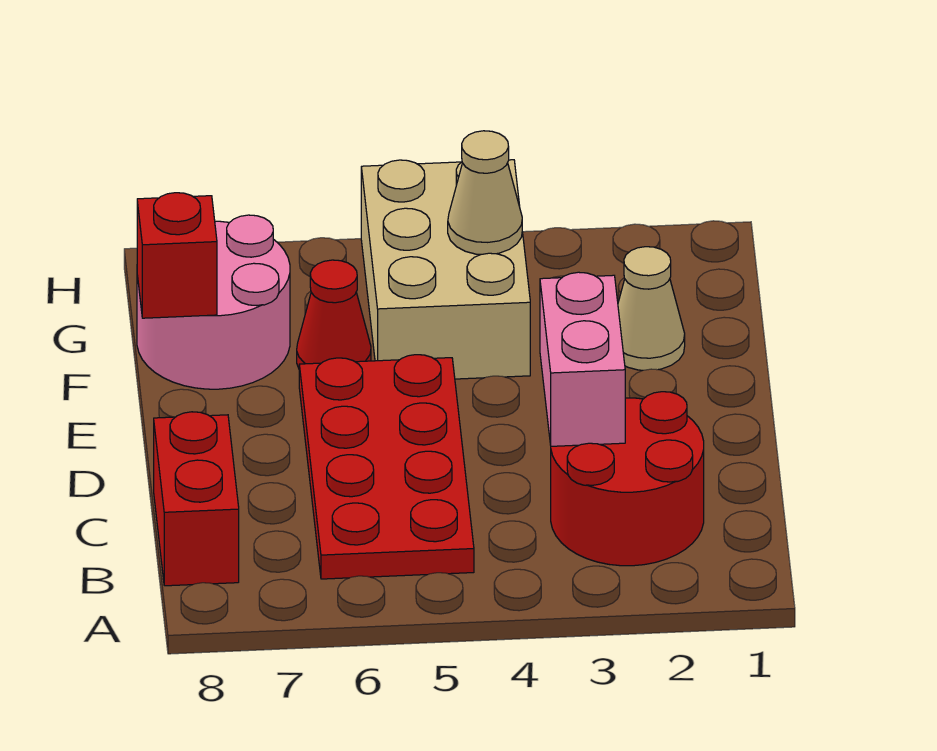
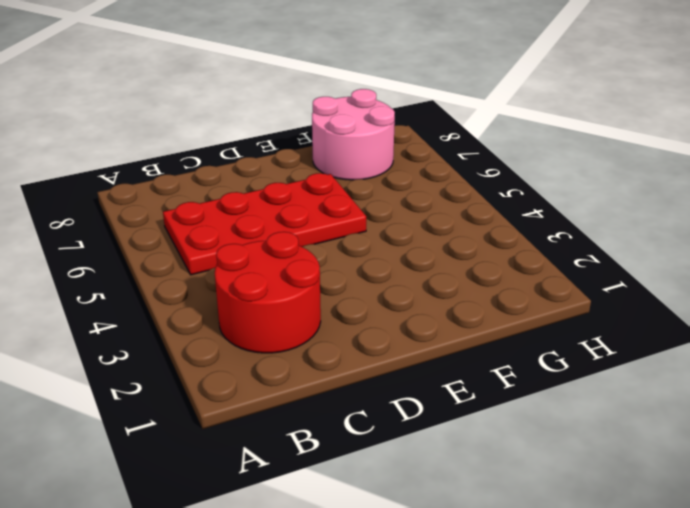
none -> red brick B8:C8 level 1
none -> tan cone F2 level 1

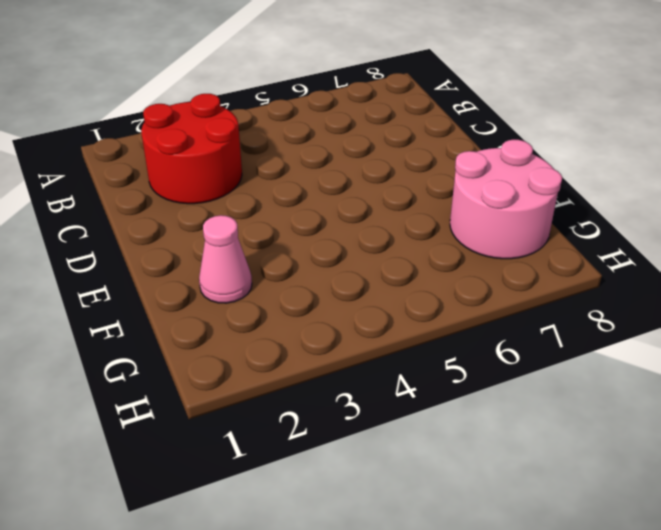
pink cone F2 level 1 -> tan cone F2 level 1
none -> red plate B5:E6 level 1
none -> red brick B8:C8 level 1

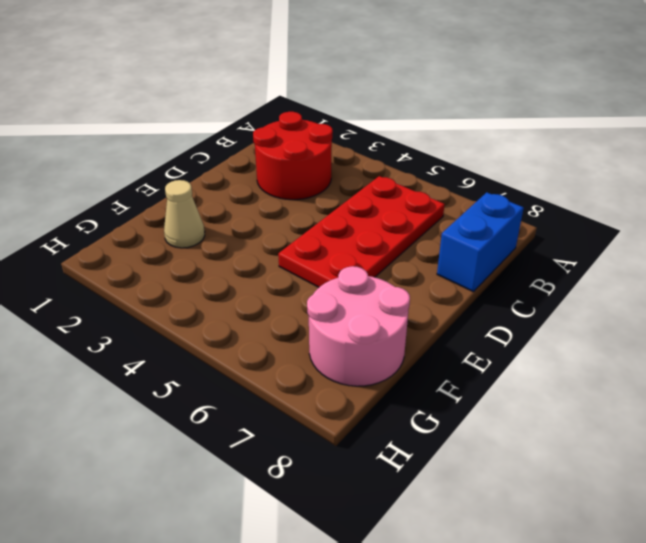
blue brick B8:C8 level 1 -> red brick B8:C8 level 1
none -> tan brick F4:H5 level 1
none -> red cone F6 level 1

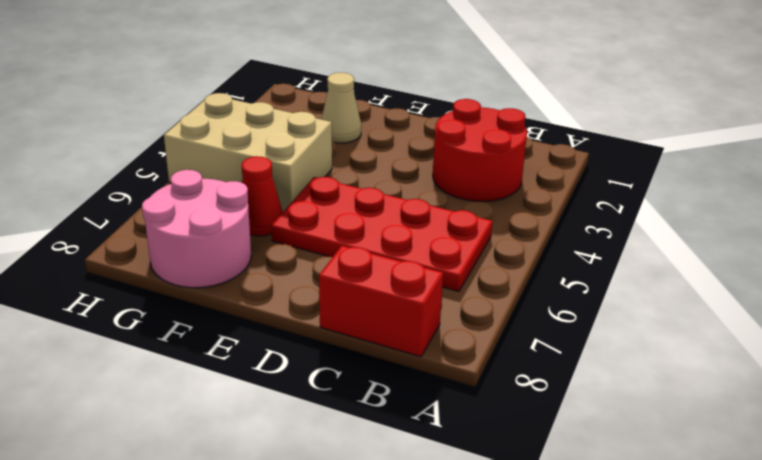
none -> pink brick C3:D3 level 2
none -> red brick F8 level 2

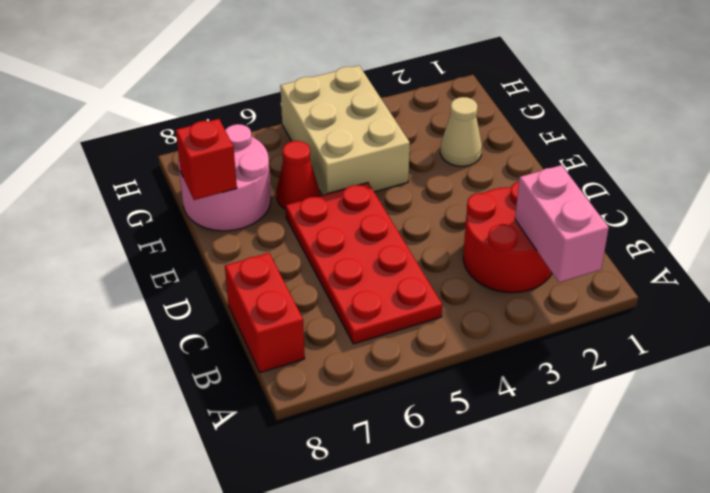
pink brick A2:B2 level 2 -> pink brick C3:D3 level 2
none -> tan cone G4 level 2

